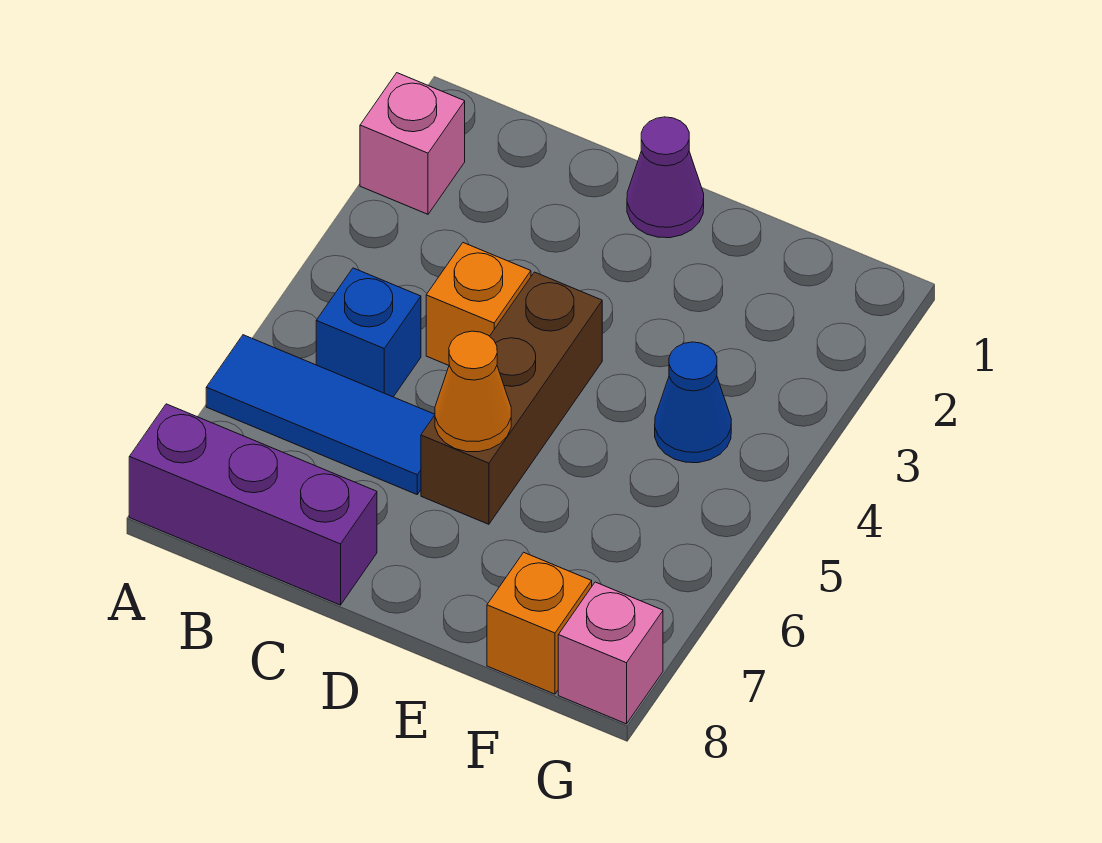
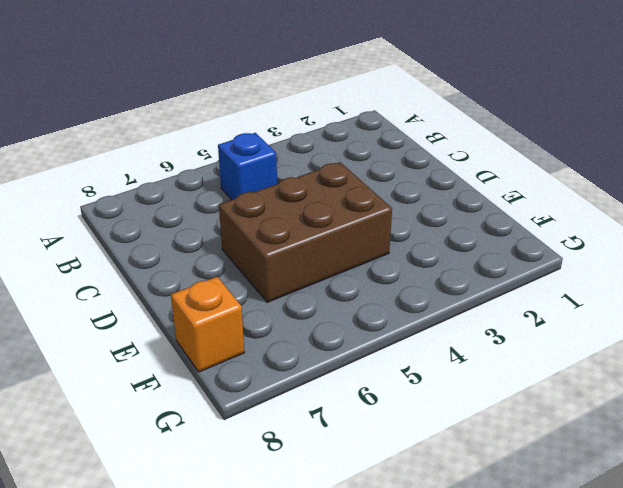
brown brick D4:E6 level 1 -> brown brick D4:D6 level 1
none -> pink brick A2 level 1
none -> blue tile A6:C6 level 1

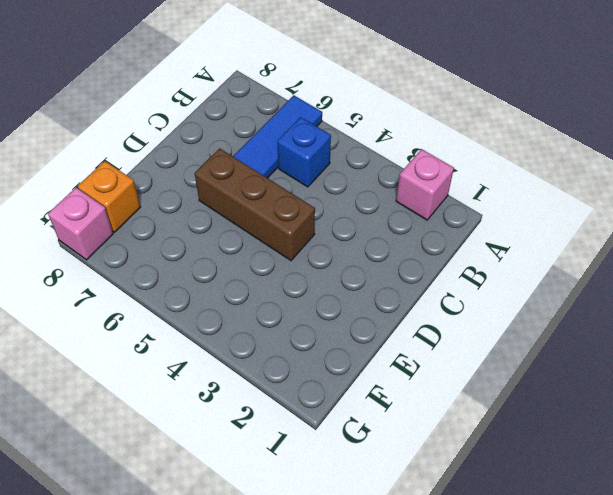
none -> purple brick A8:C8 level 1
none -> orange brick C4 level 1

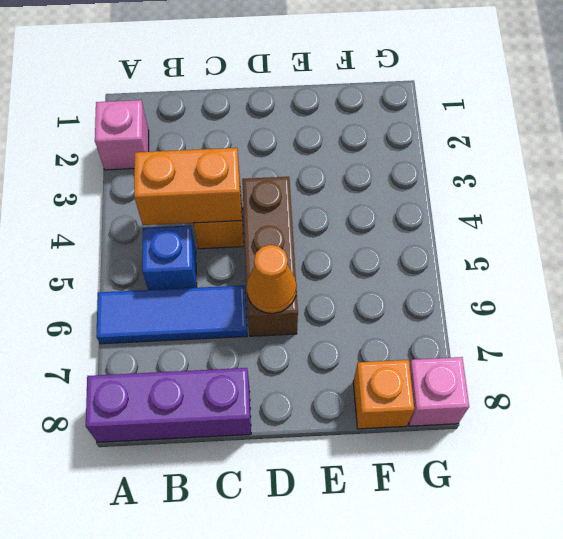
orange brick B4:C4 level 2 -> none
none -> purple cone D1 level 1
none -> blue cone F4 level 1

